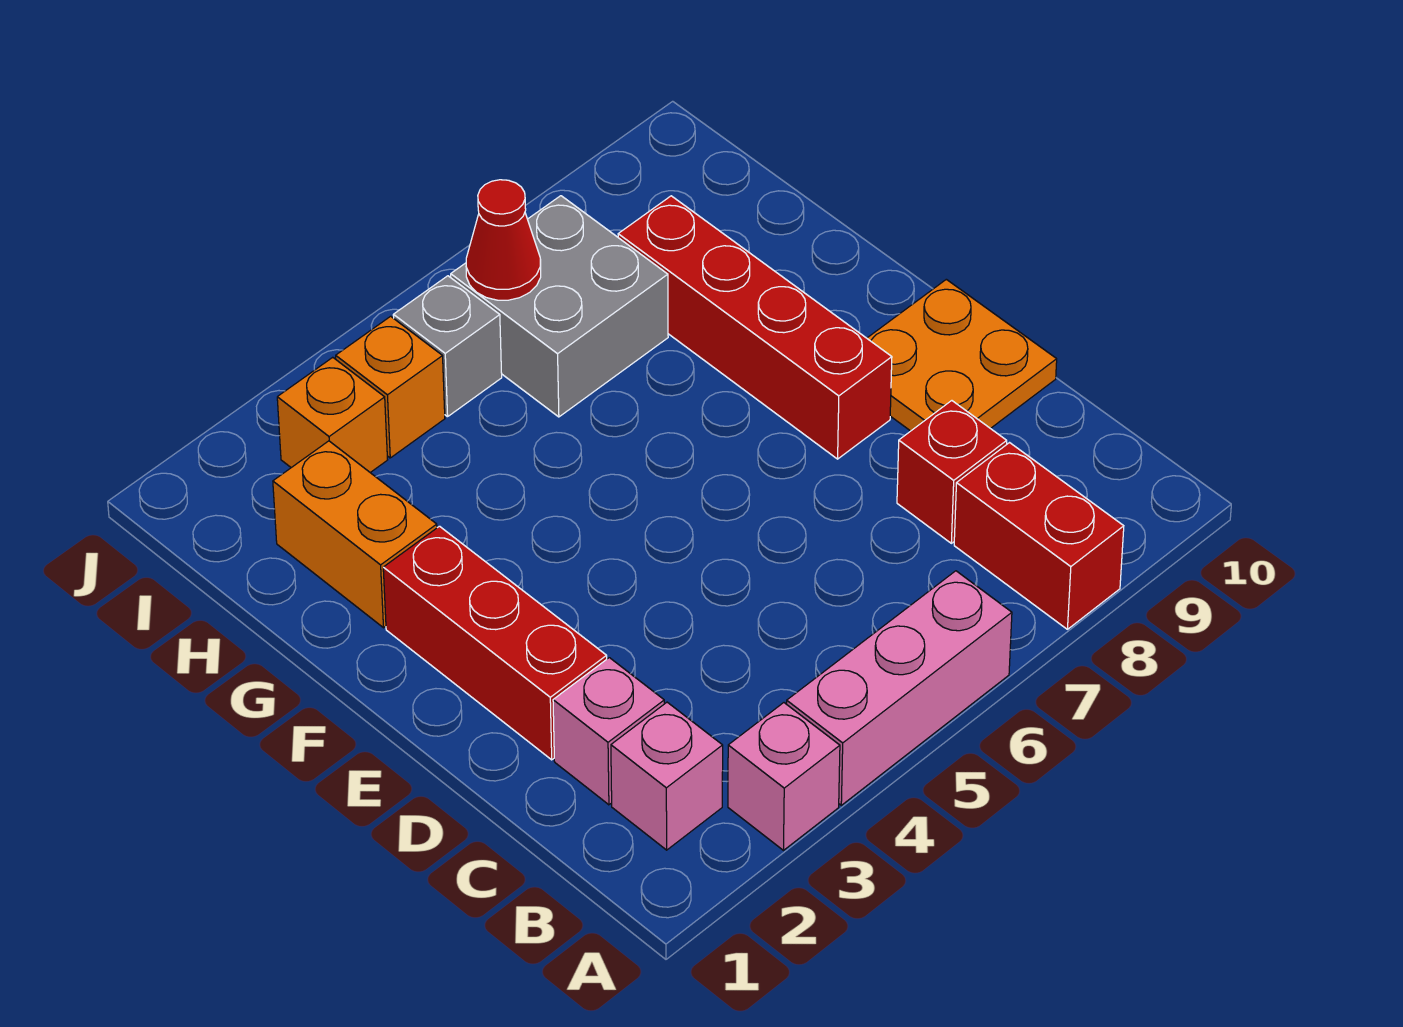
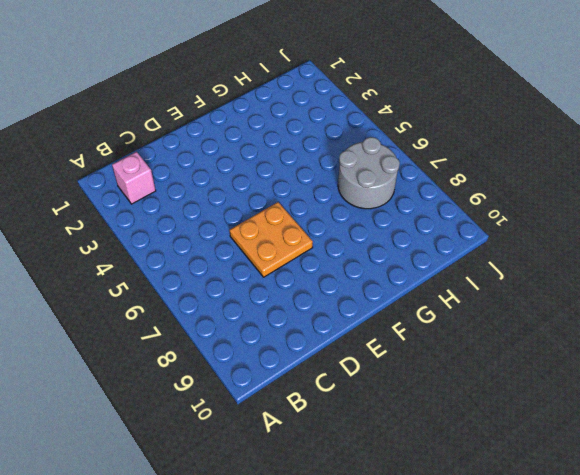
orange plate D6:E7 level 1 -> orange plate D9:E10 level 1
grey round brick H6:I7 level 1 -> grey brick H6:I7 level 1
none -> pink brick A3 level 1
none -> pink brick A4:A6 level 1
none -> red brick A8:B8 level 1

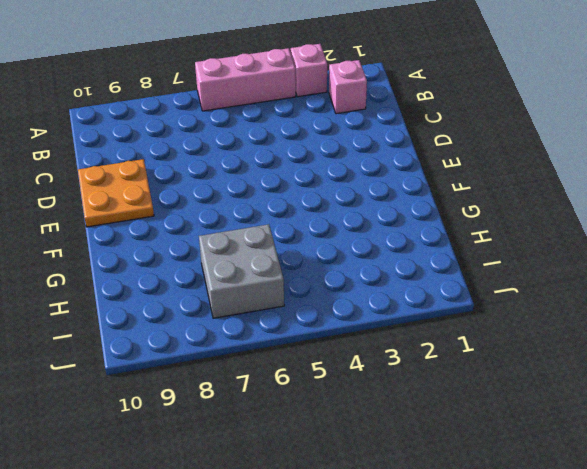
none -> red brick A8:B8 level 1
none -> pink brick C2 level 1
none -> red brick C8 level 1

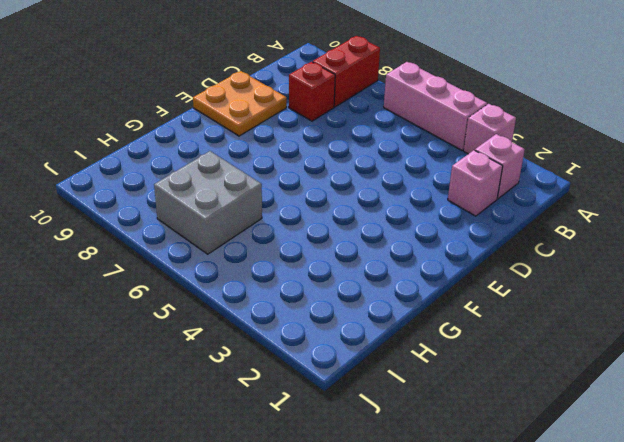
none -> red brick D2:F2 level 1
none -> red brick E8:H8 level 1
none -> orange brick G2:H2 level 1

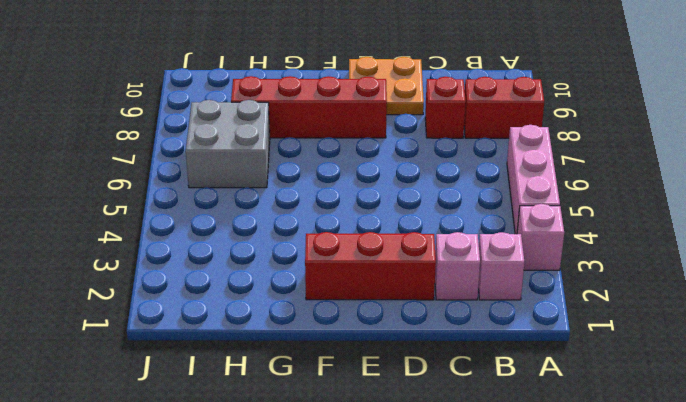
none -> orange brick G2:H2 level 1
none -> orange brick I3 level 1
none -> orange brick I4 level 1

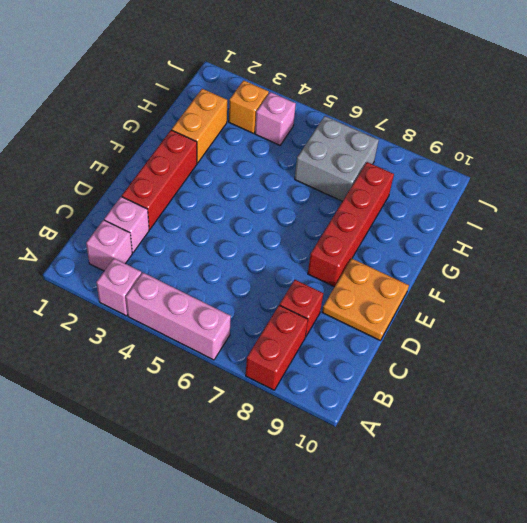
pink brick I4 level 1 -> orange brick I4 level 1
none -> grey brick I5 level 1
none -> red cone I6 level 2

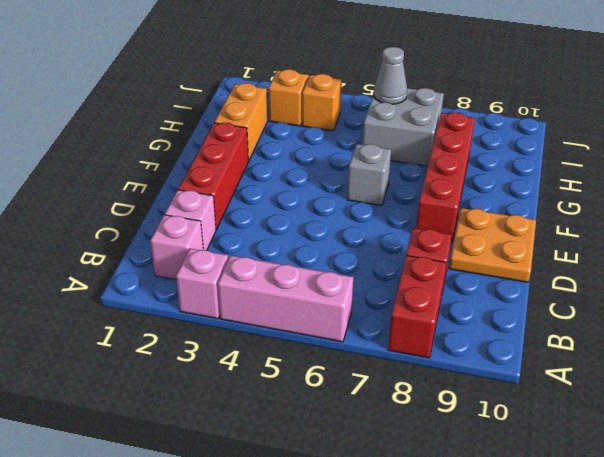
grey brick F6 level 1 -> grey brick I5 level 1
grey cone I6 level 2 -> red cone I6 level 2

